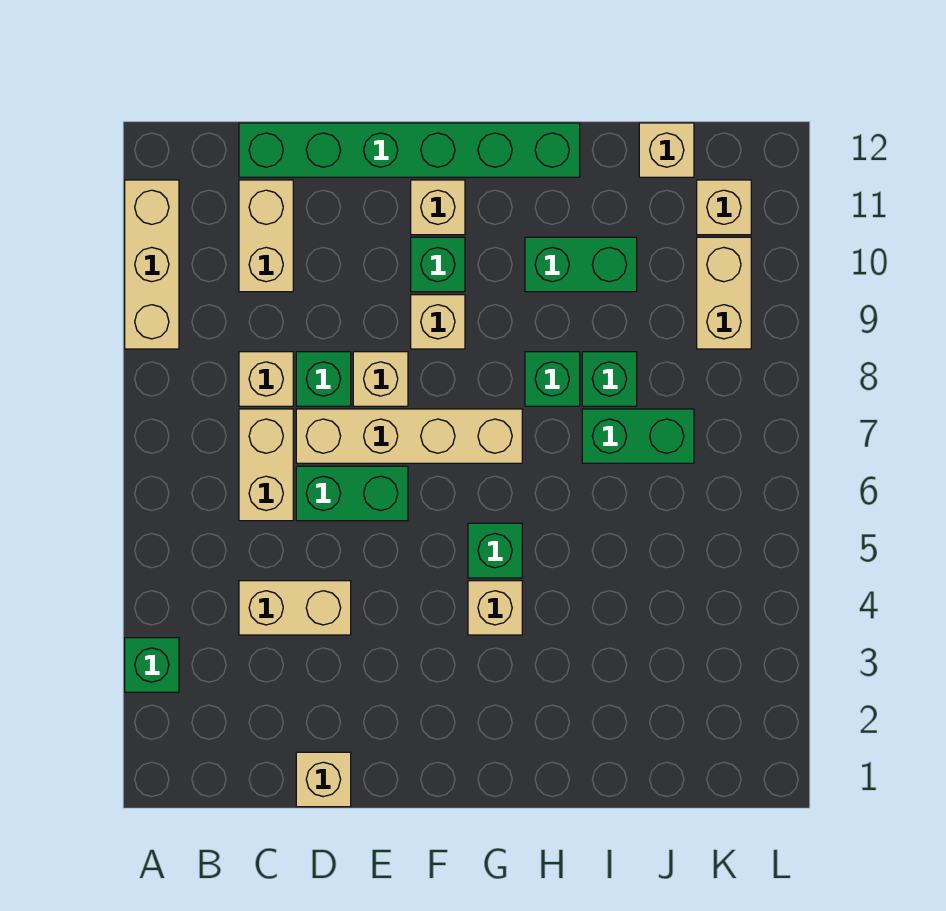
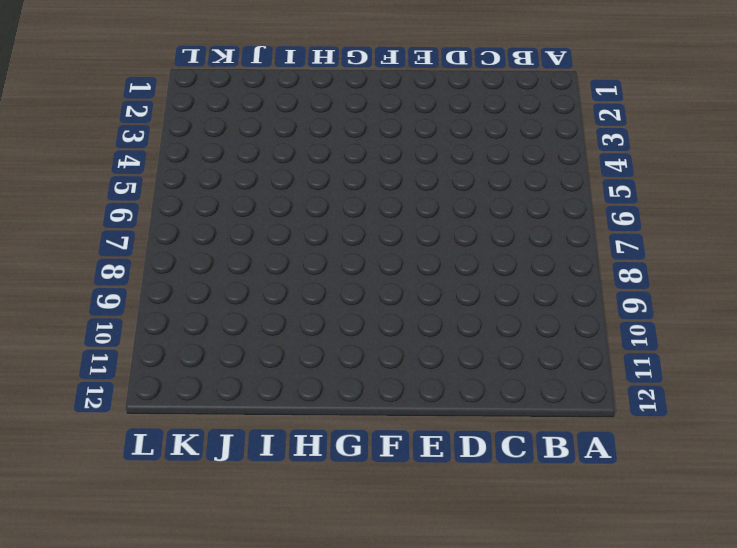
none -> green brick A3 level 1
none -> tan brick A9:A11 level 1
none -> tan brick C4:D4 level 1

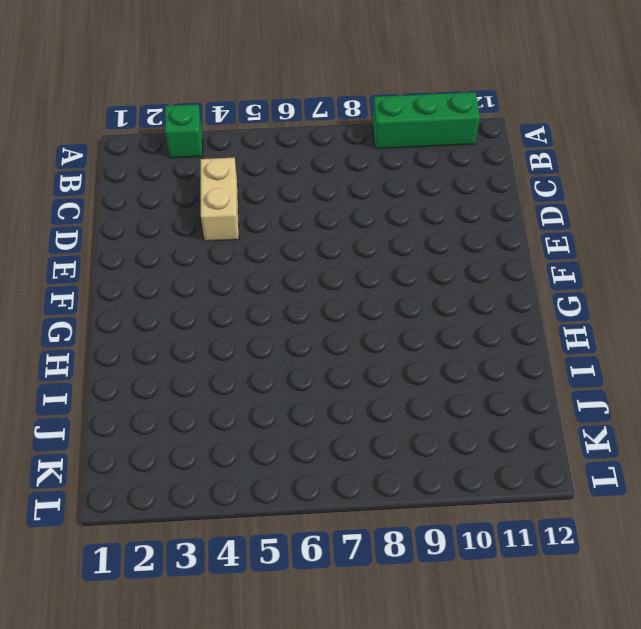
green brick A9:A11 level 1 -> tan brick A9:A11 level 1
none -> tan brick C6:C7 level 1
none -> tan brick C8 level 1
none -> tan brick C10:C11 level 1

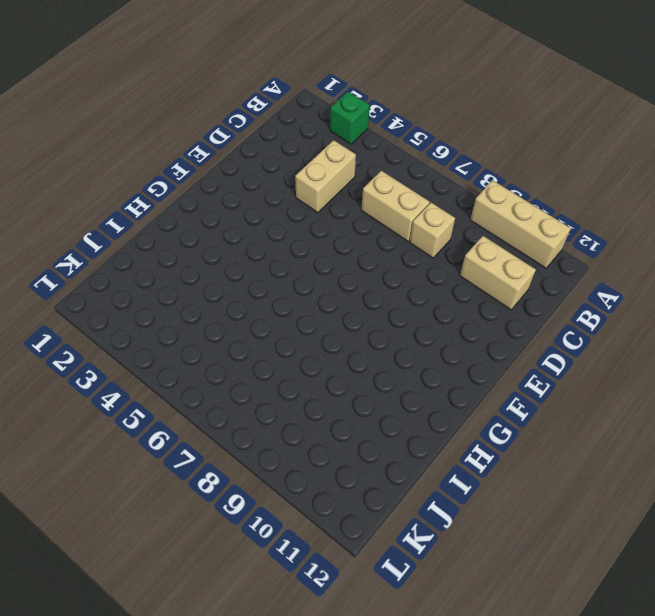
none -> green brick C12:H12 level 1
none -> tan brick D1 level 1
none -> green brick D6:E6 level 1

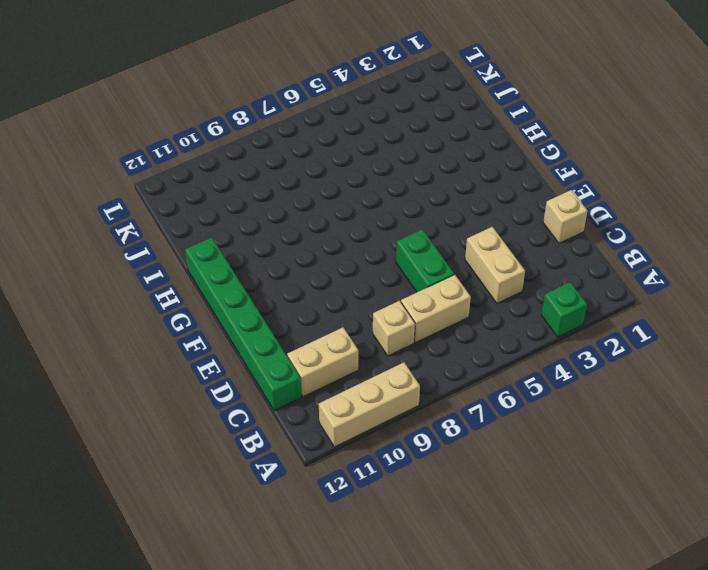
none -> tan brick D7:G7 level 1
none -> green brick D8 level 1
none -> tan brick E8 level 1

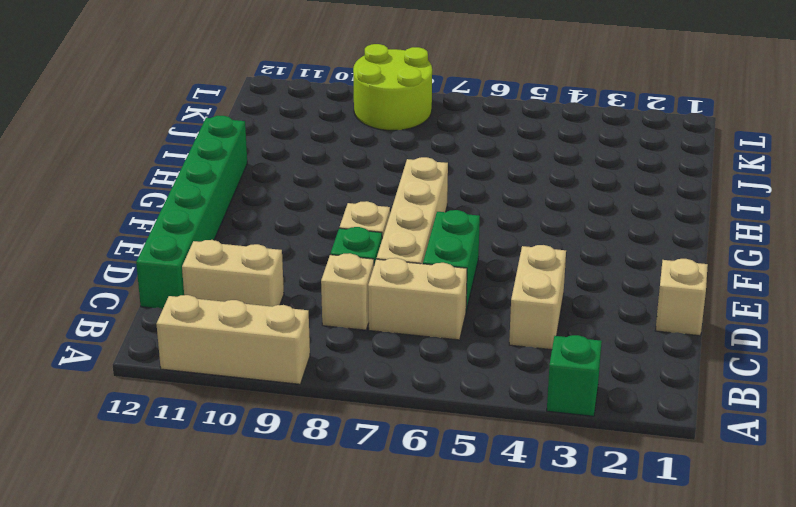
lime round brick K8:L9 level 1 -> tan brick K9:K10 level 1
none -> tan brick F9 level 1
none -> green brick F10 level 1
none -> tan brick F11 level 1

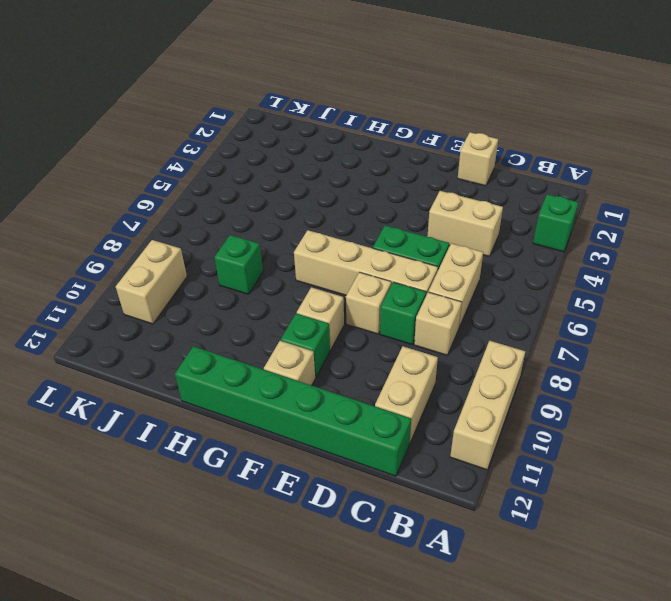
none -> tan brick G4 level 1
none -> green brick G5 level 1
none -> green brick H8 level 1

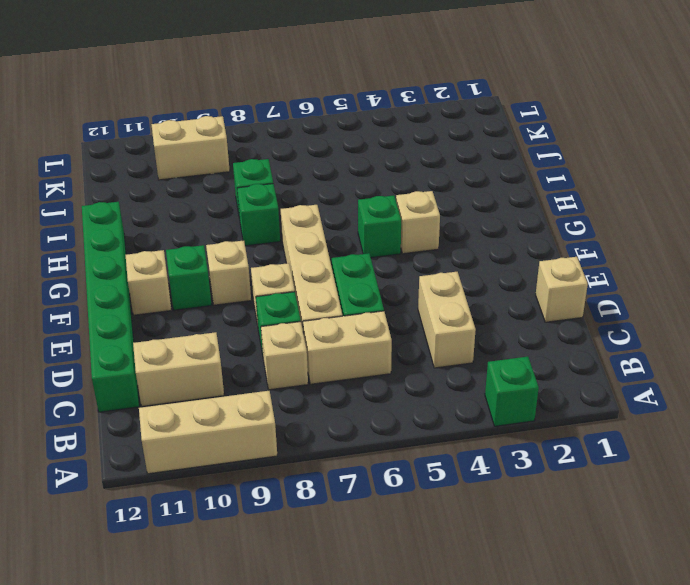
none -> green brick H10:I10 level 1
none -> green brick I7:J7 level 1
none -> tan brick J12 level 1

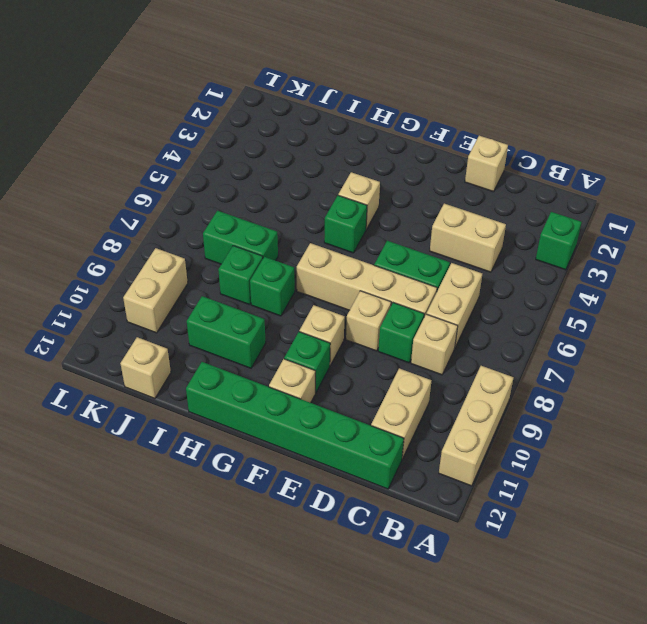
none -> tan brick K11 level 1

